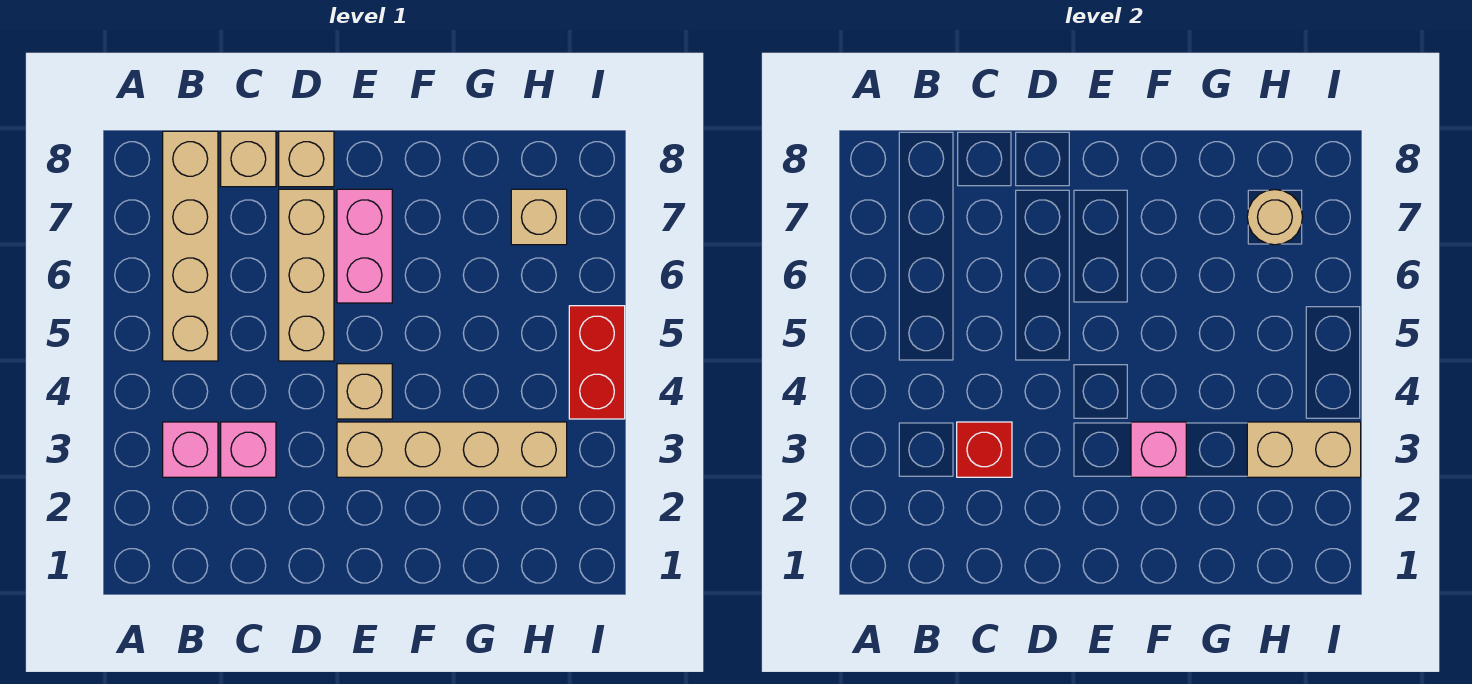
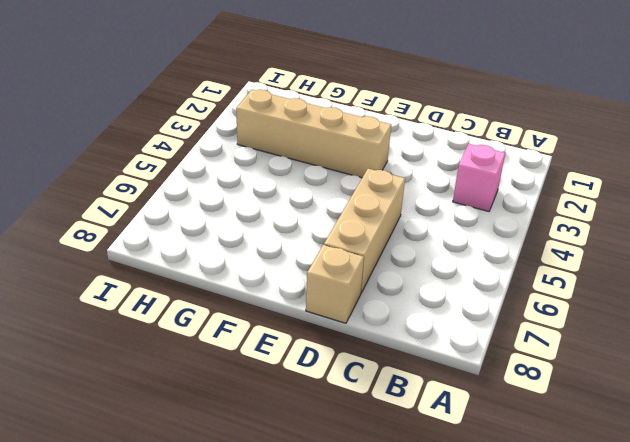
none -> tan brick B5:B8 level 1
none -> pink brick C3 level 1
none -> tan brick C8 level 1

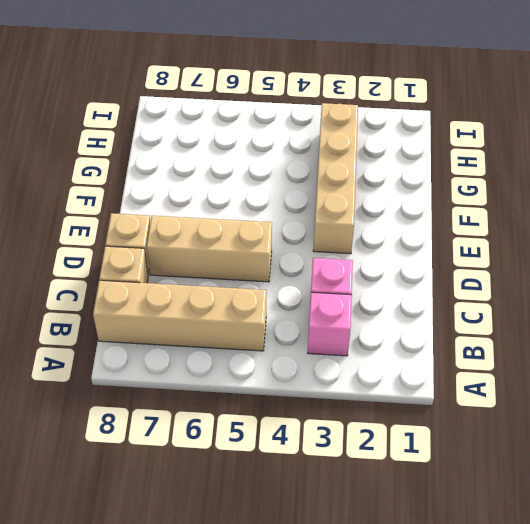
none -> tan brick E4 level 1
none -> pink brick E6:E7 level 1
none -> tan brick H7 level 1

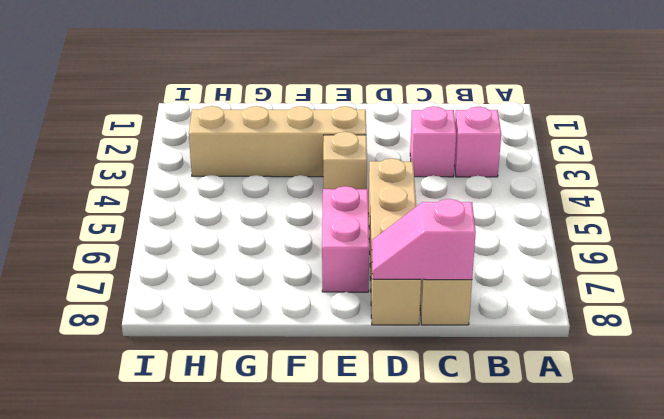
pink slope C8:D8 level 2 top C -> none
none -> tan brick B5:B8 level 1
none -> tan brick H7 level 1
none -> red brick I4:I5 level 1

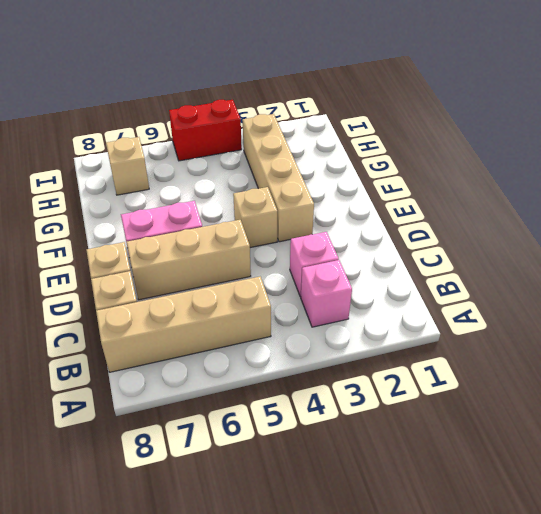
none -> red brick C3 level 2
none -> pink brick F3 level 2
none -> tan brick H3:I3 level 2

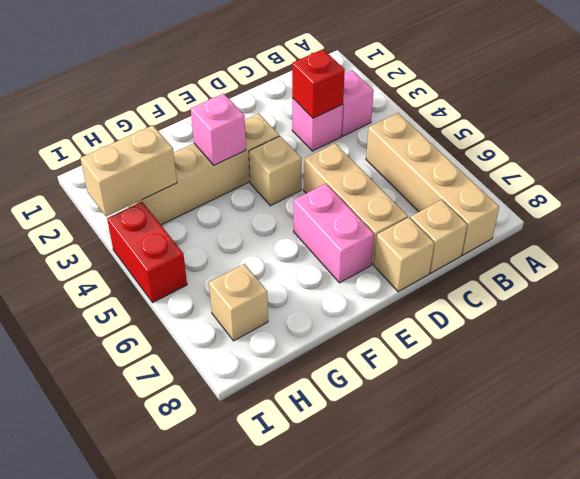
none -> tan round brick H7 level 2

